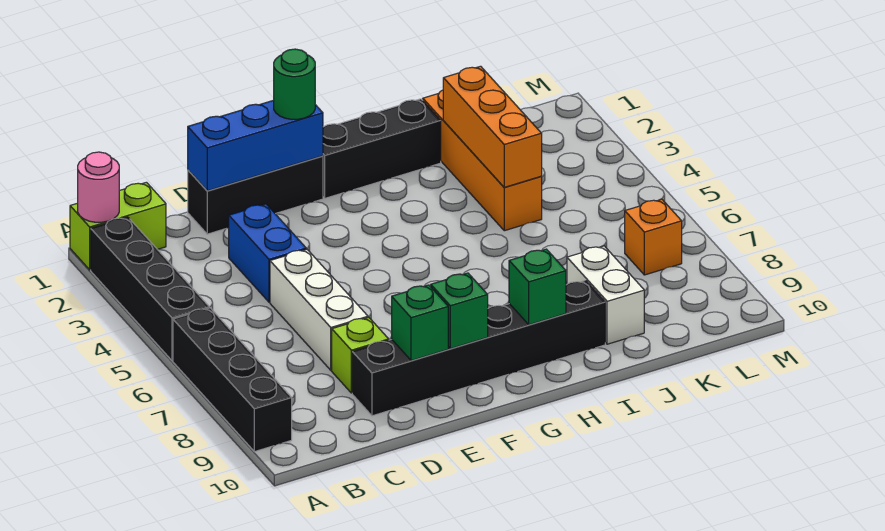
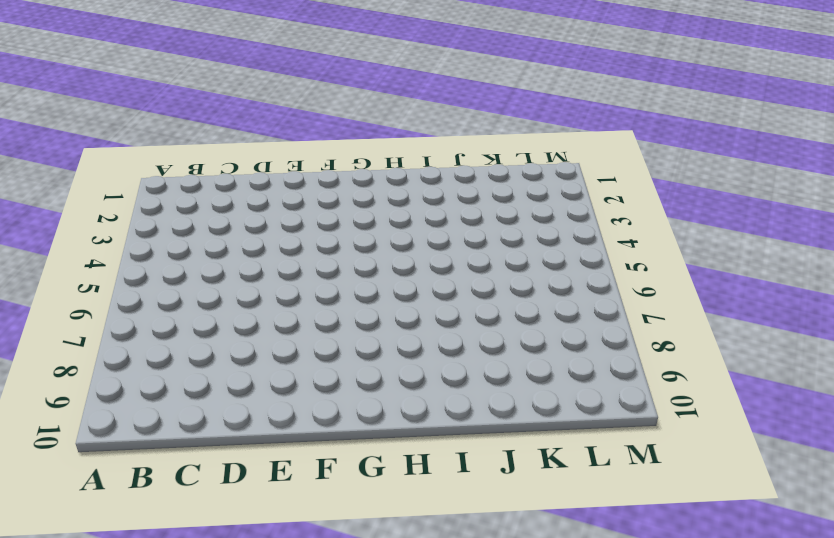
none -> lime brick A1:B1 level 1
none -> black brick A2:A5 level 1
none -> black brick A6:A9 level 1

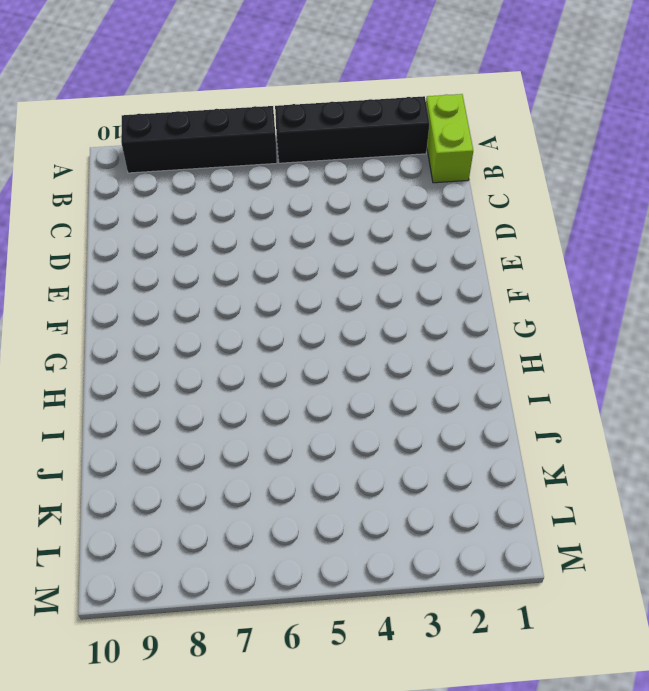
none -> black brick D1:F1 level 1
none -> blue brick D3:D4 level 1
none -> white brick D5:D7 level 1

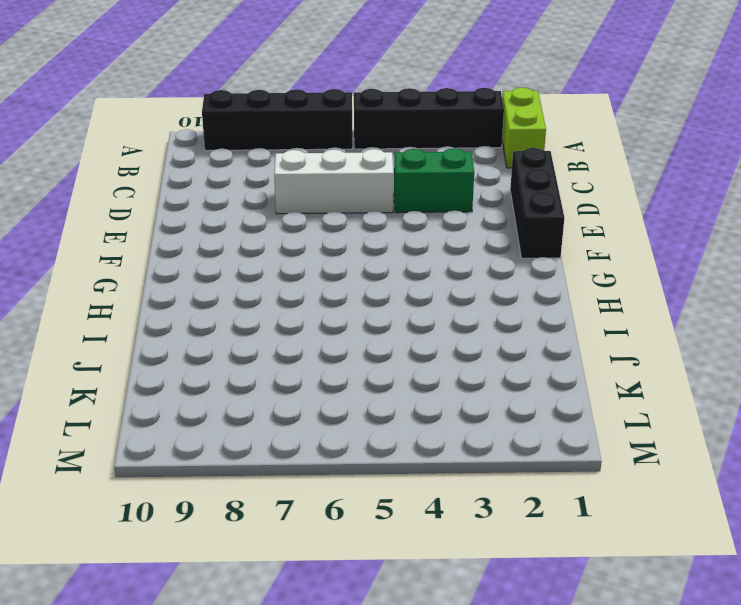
green brick D3:D4 level 1 -> blue brick D3:D4 level 1
none -> lime brick D8 level 1
none -> black brick D9:I9 level 1
none -> black brick G1:I1 level 1

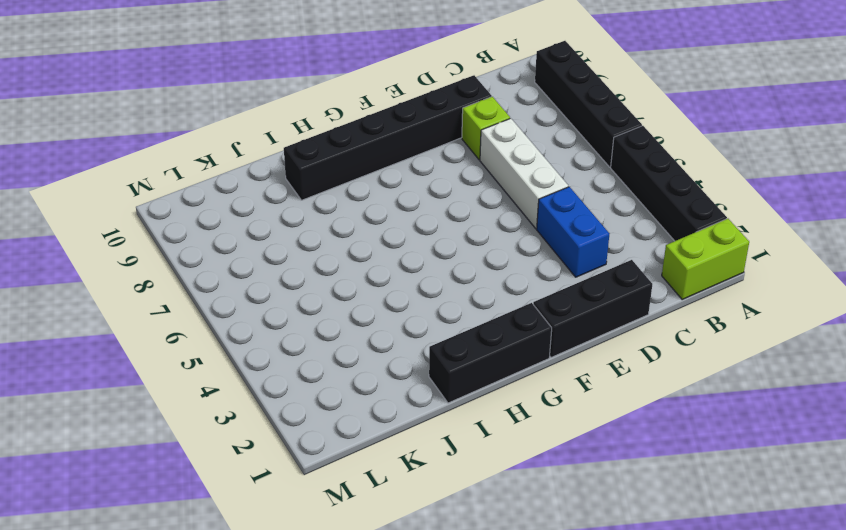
none -> orange brick J1:J4 level 1
none -> white brick J8:J9 level 1
none -> orange brick L7 level 1

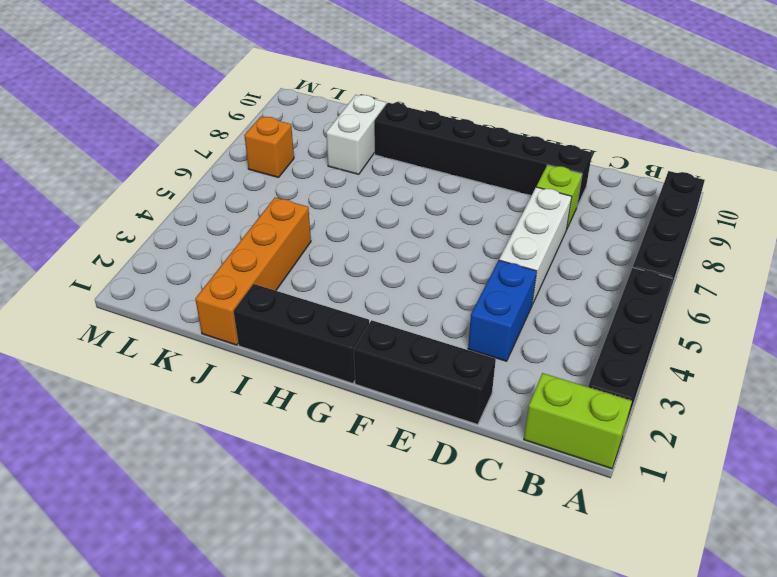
none -> pink round brick A1 level 2
none -> blue brick D1:F1 level 2
none -> green brick E9 level 2

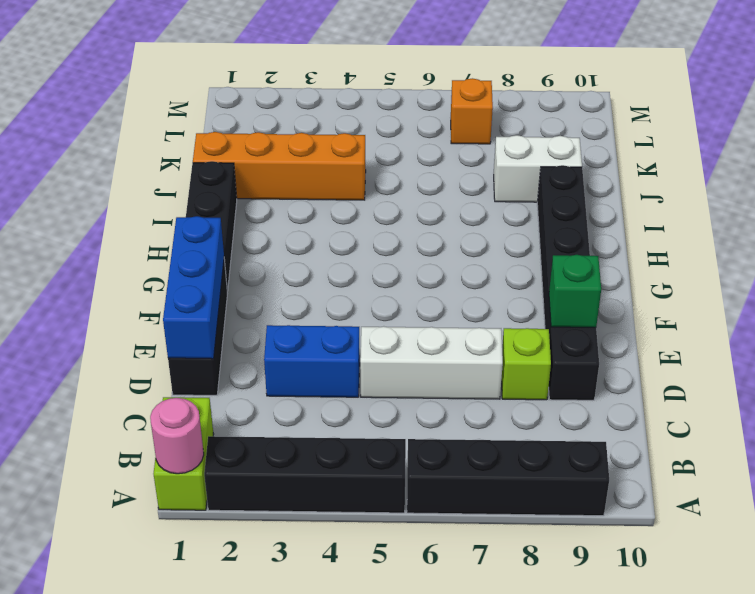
none -> green brick F9 level 2
none -> green brick H9 level 2
none -> orange brick J2:J4 level 2

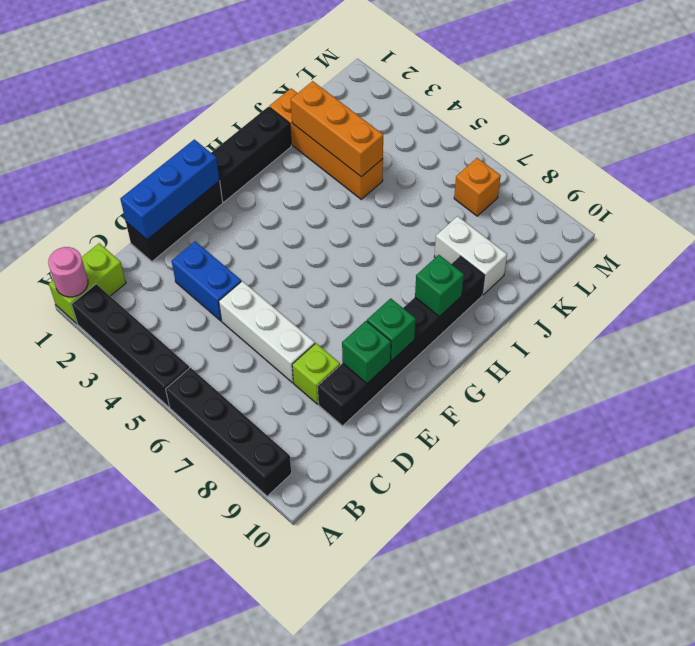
none -> green round brick F1 level 3

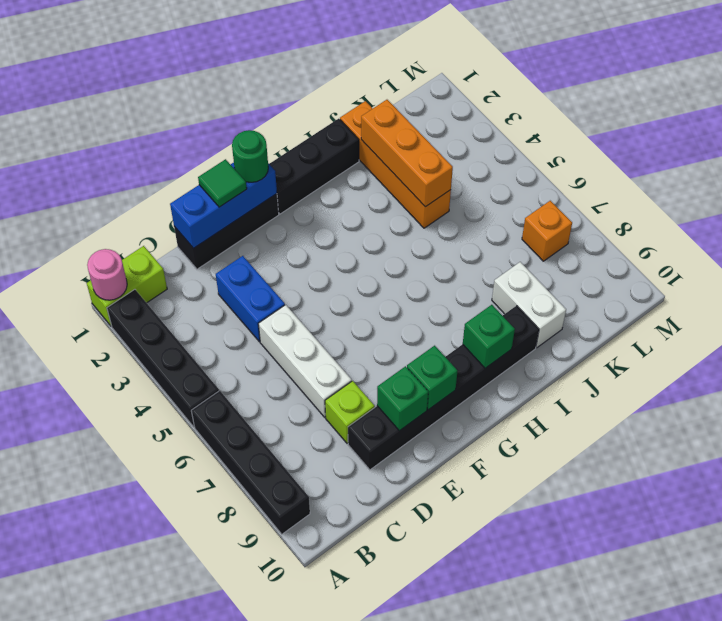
green tile E1 level 3 -> none

